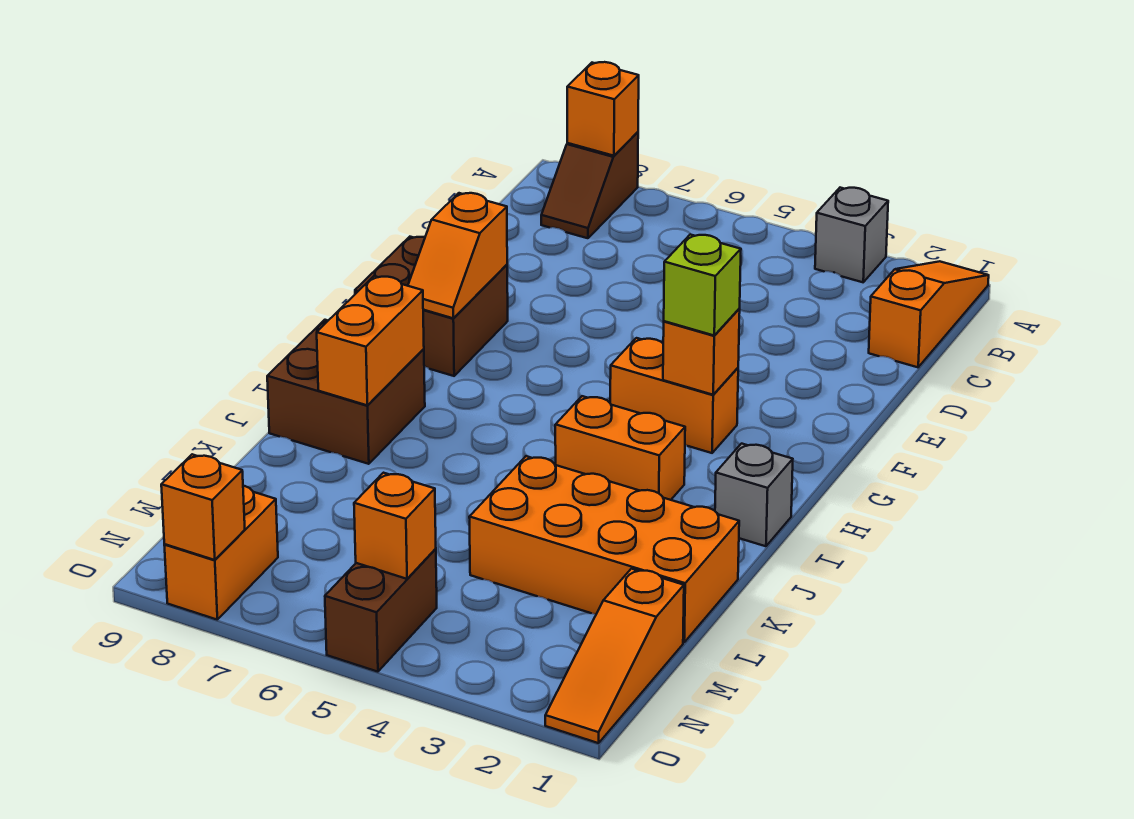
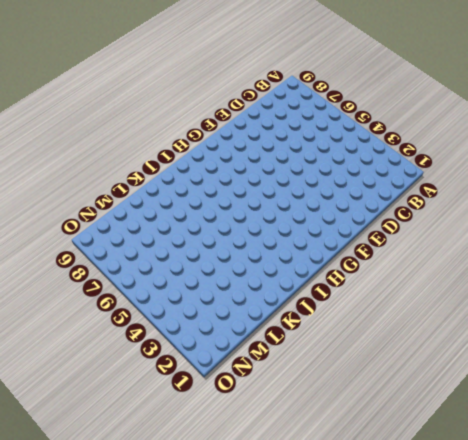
none -> orange slope A1:C1 level 1 top C
none -> grey brick A3 level 1
none -> brown slope A8:B8 level 1 top A

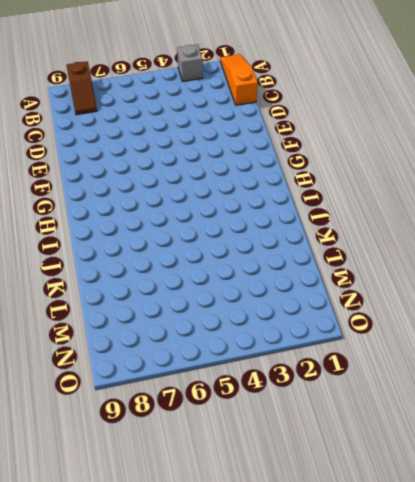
none -> brown brick F8:G9 level 1
none -> orange brick G3:G4 level 1
none -> grey brick I1 level 1

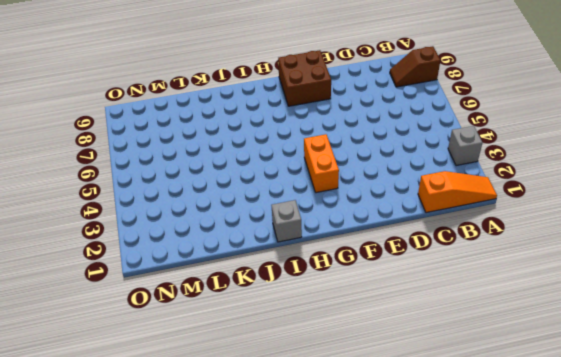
none -> orange brick I3:I4 level 1
none -> brown brick I8:J9 level 1
none -> orange brick K1:L4 level 1

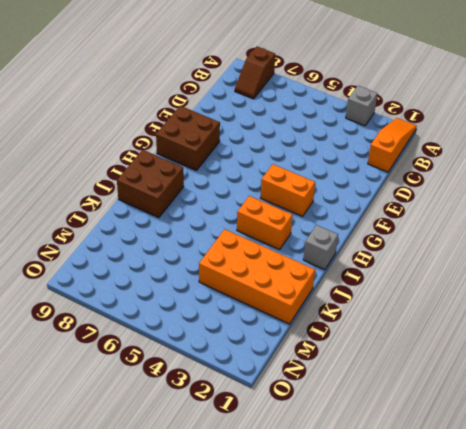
none -> orange slope M1:O1 level 1 top M
none -> brown brick N5:O5 level 1
none -> orange brick N8:O8 level 1

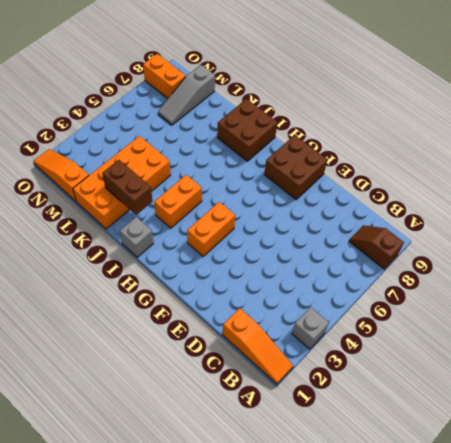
brown brick J2:K2 level 2 -> brown brick N5:O5 level 1
grey slope M7:M9 level 1 top 9 -> none
none -> orange brick A8 level 2
none -> orange slope F8:G8 level 2 top F
none -> orange brick G3 level 2

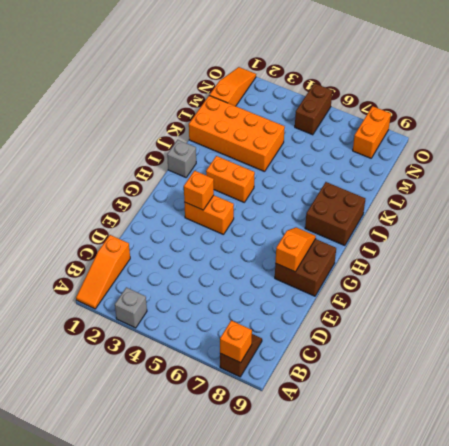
none -> orange brick I8:J8 level 2
none -> orange brick N5 level 2
none -> orange brick O8 level 2

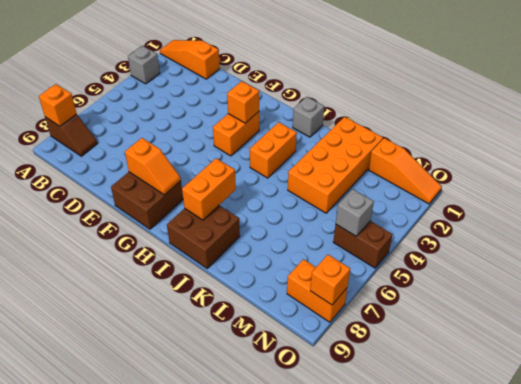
orange brick I7:I8 level 2 -> orange brick I8:J8 level 2
grey brick N5 level 2 -> orange brick N5 level 2
none -> lime brick G3 level 3

